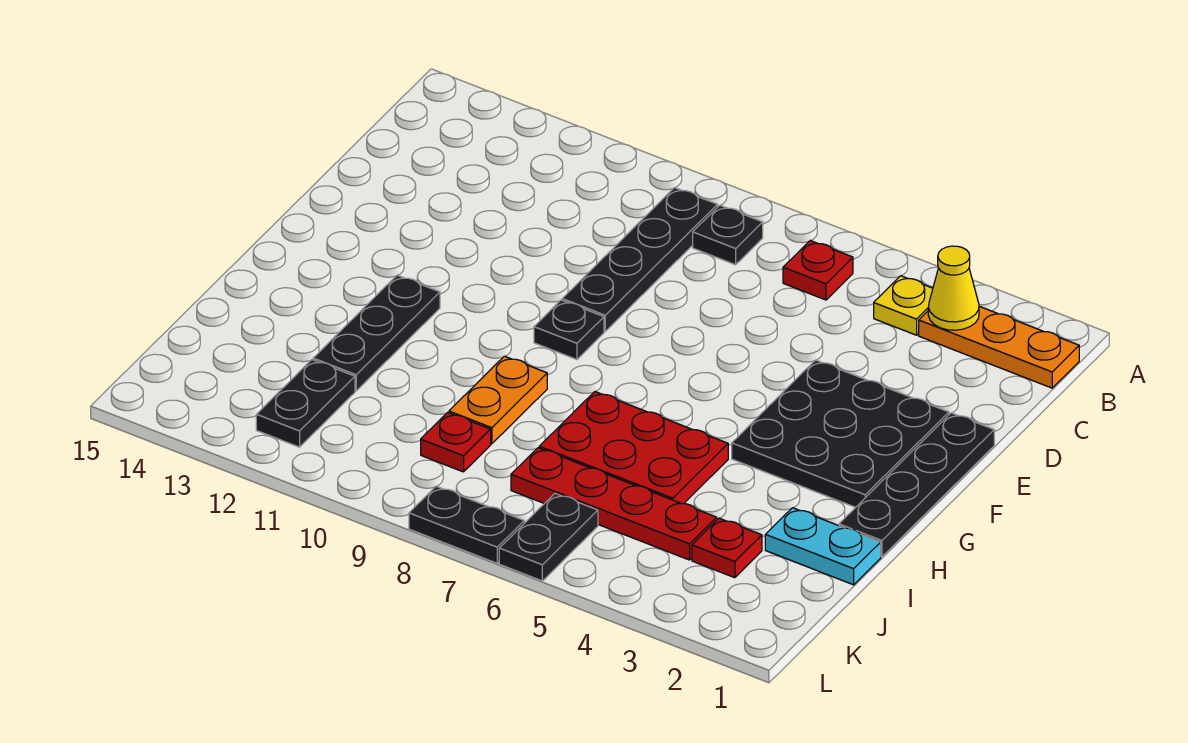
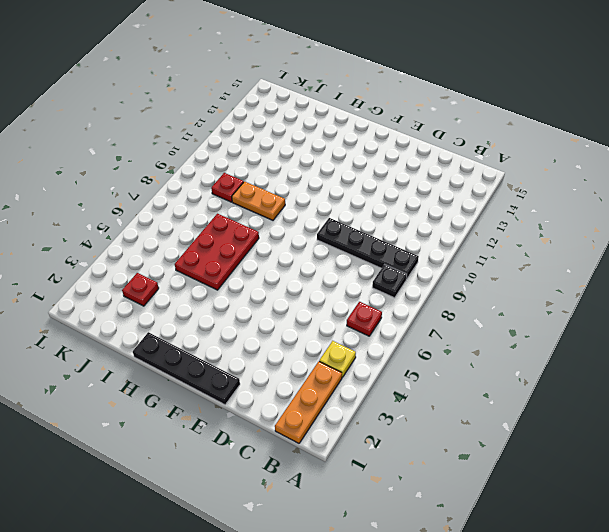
none -> black plate E2:G4 level 1
none -> black plate F9 level 1
none -> black plate G12:I12 level 1

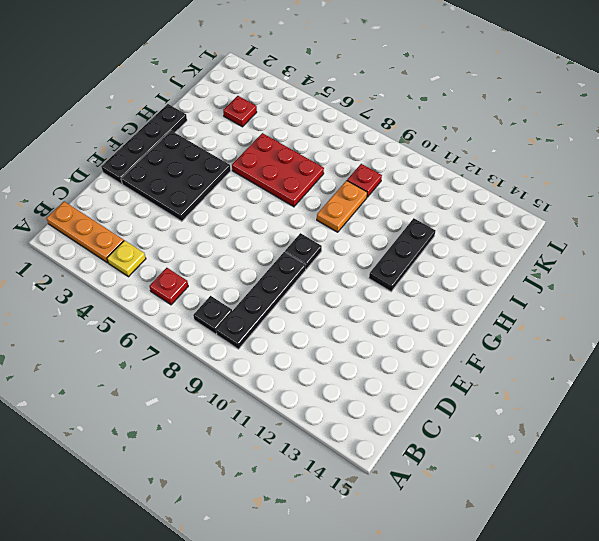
none -> cyan plate I1:I2 level 1
none -> red plate J4:J7 level 1
none -> black plate J12:K12 level 1

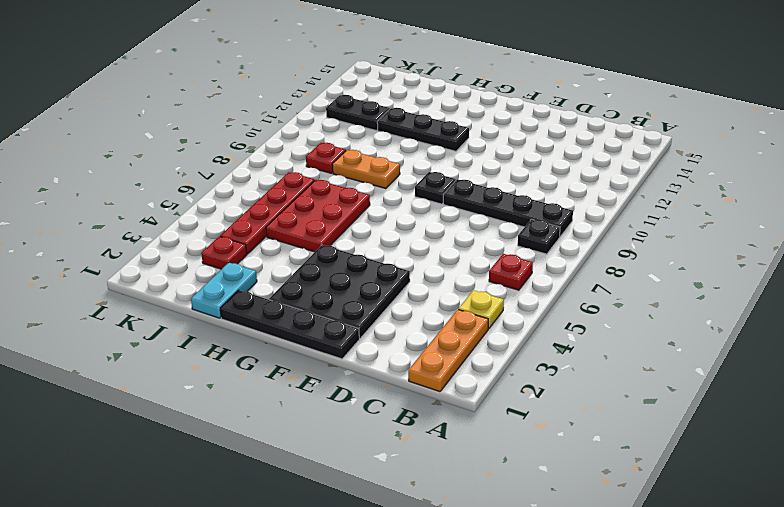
none -> black plate K6:L6 level 1
none -> black plate L7:L8 level 1
none -> yellow cone B3 level 2

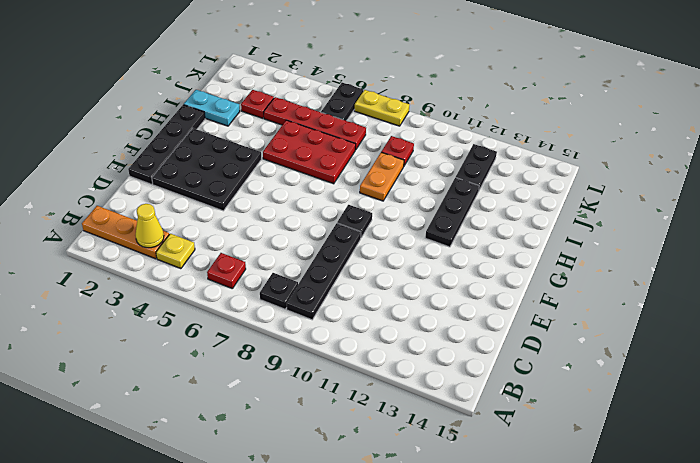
yellow plate L7:L8 level 1 -> black plate L7:L8 level 1

